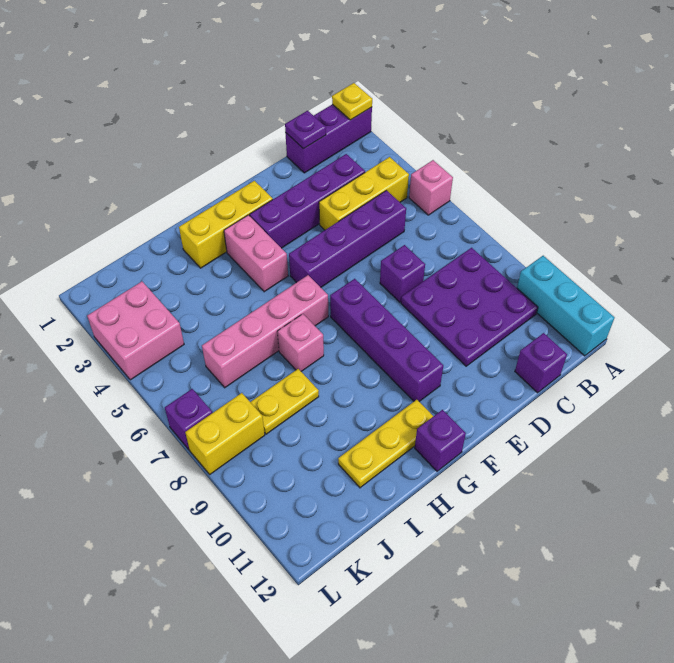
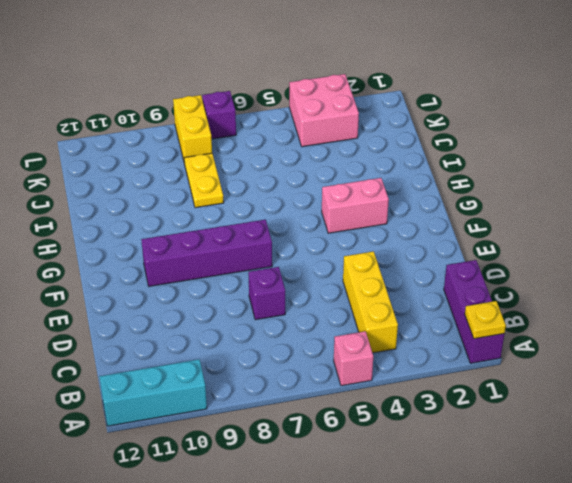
none -> purple plate B8:D10 level 1
none -> purple brick C3:F3 level 1
none -> purple brick C5:F5 level 1

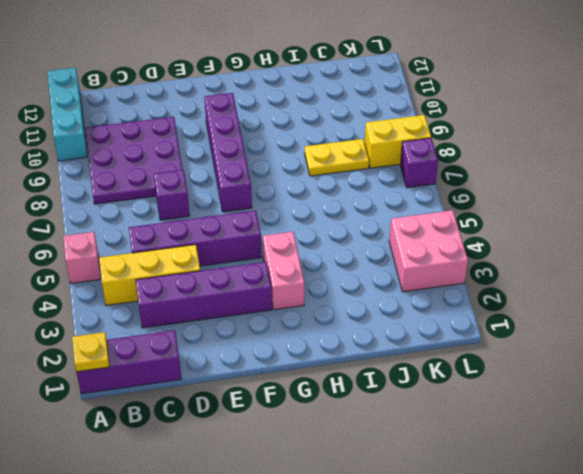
none -> purple brick C12 level 1
none -> yellow brick F2:H2 level 1
none -> pink brick G6:J6 level 1

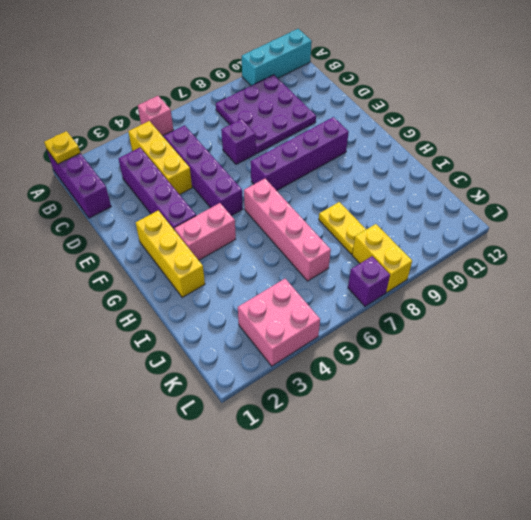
none -> purple brick C12 level 1
none -> yellow plate G11:I11 level 1
none -> purple brick G12 level 1

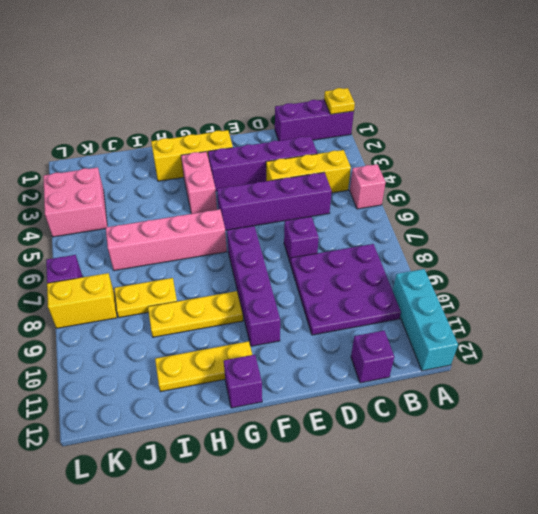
yellow plate G9:I9 level 1 -> none
none -> pink brick H7 level 1
none -> purple plate C1 level 2

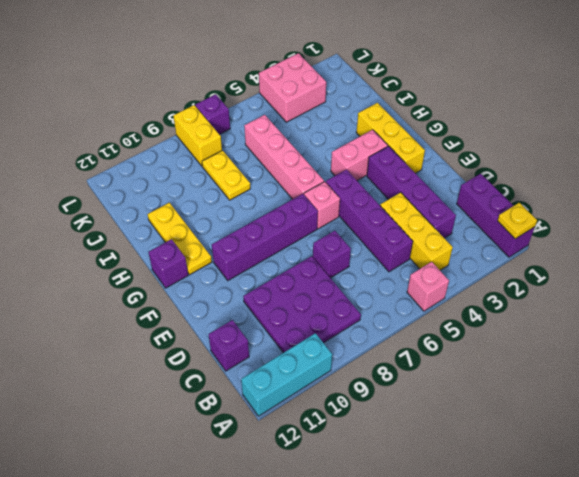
pink brick F6 level 1 -> pink brick H7 level 1
none -> purple plate C1 level 2

